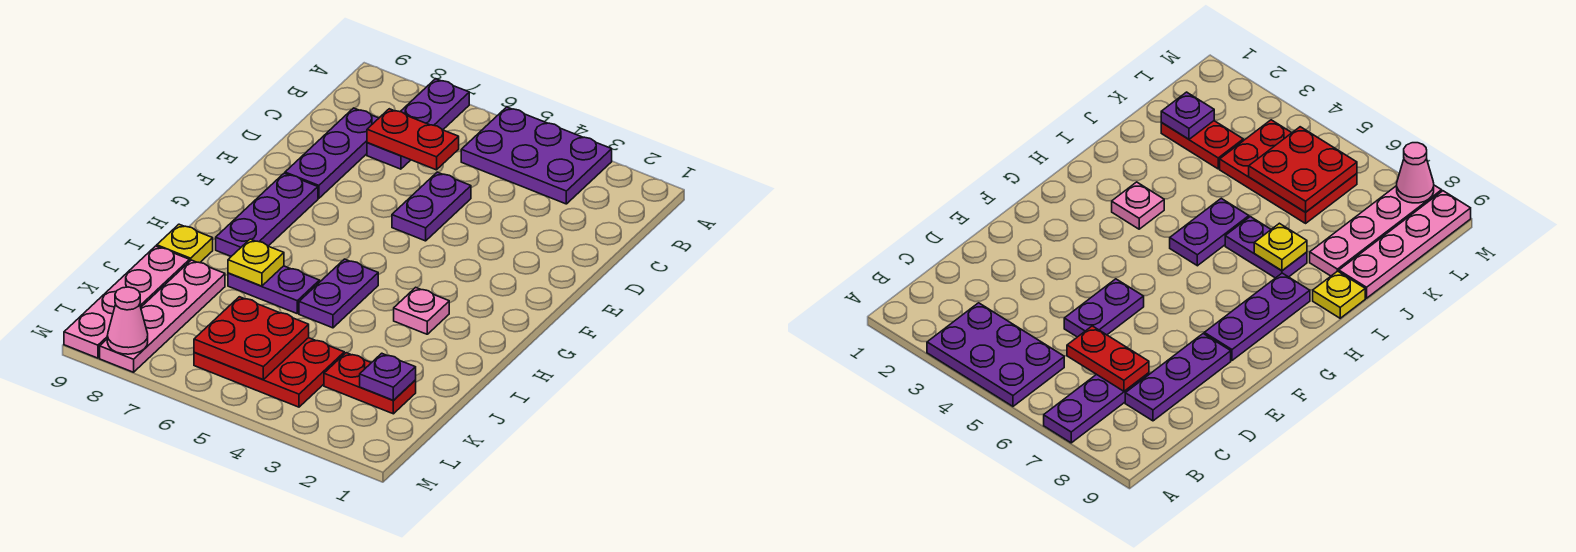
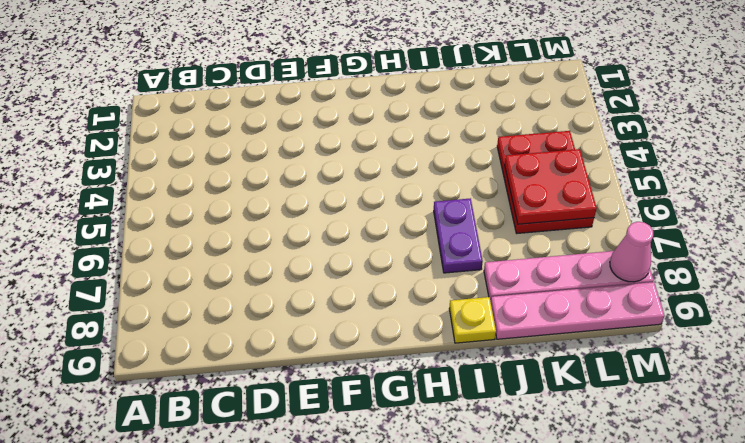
none -> purple plate A3:B5 level 1
none -> purple plate A7:C7 level 1
none -> purple plate C8:E8 level 1

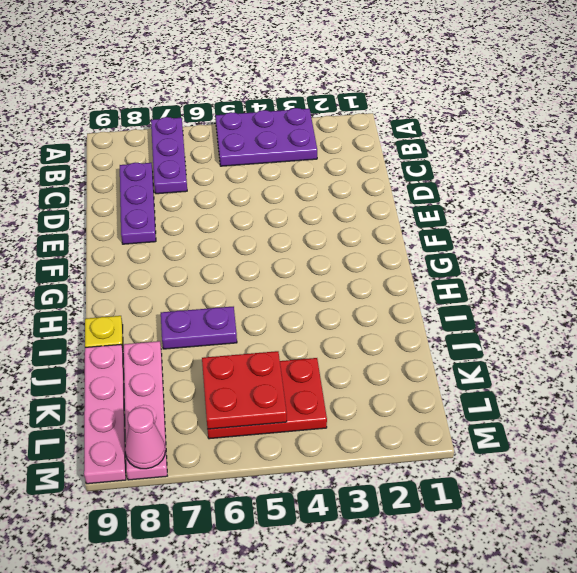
none -> purple plate D5:E5 level 1
none -> purple plate F8:H8 level 1
none -> pink plate H3 level 1

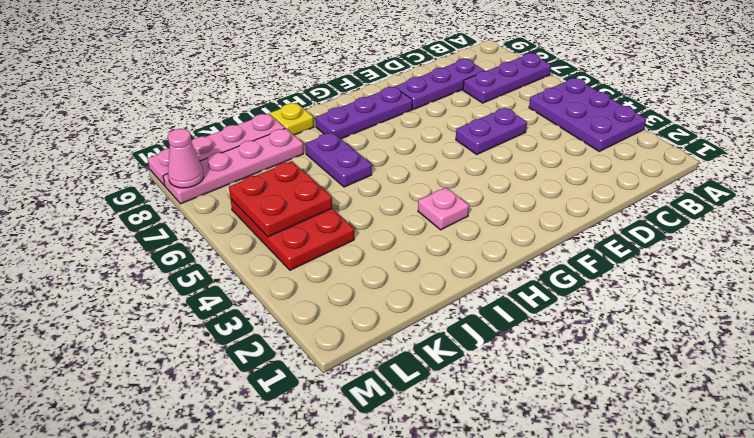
none -> purple plate H5:I5 level 1
none -> red plate K2:K3 level 1
none -> red plate C6:C7 level 2

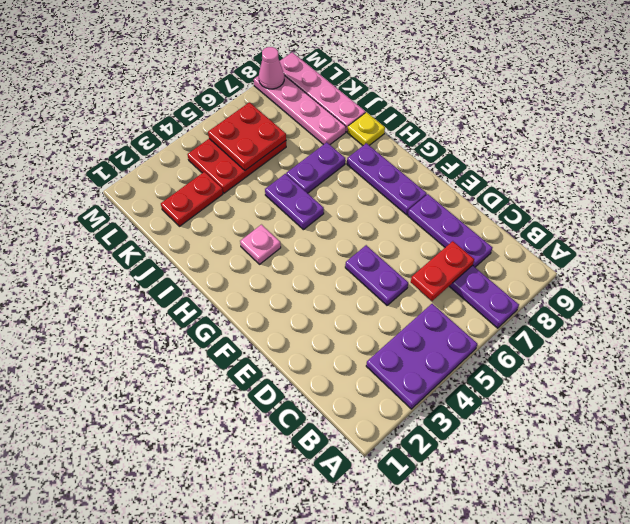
none -> yellow plate I7 level 2
none -> purple plate K2 level 2

